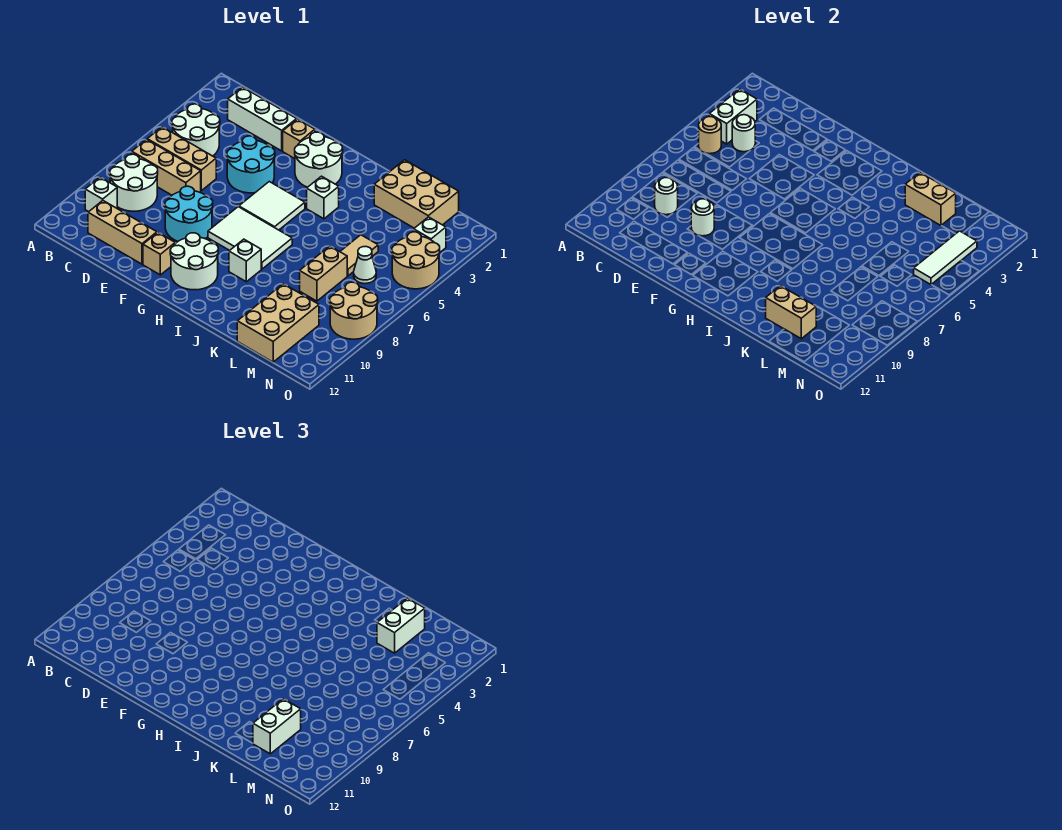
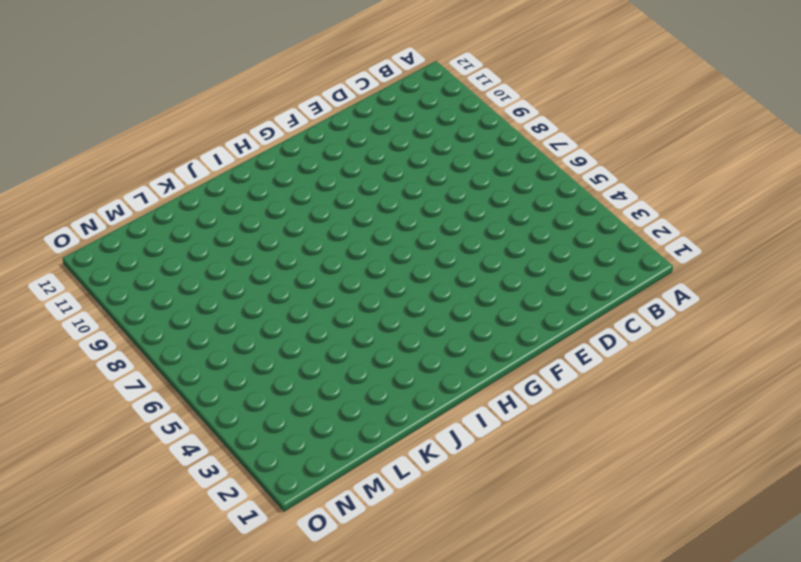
none -> white round brick B4:C5 level 1
none -> tan brick B6:D6 level 1
none -> tan brick B7:D7 level 1
none -> white round brick B8:C9 level 1

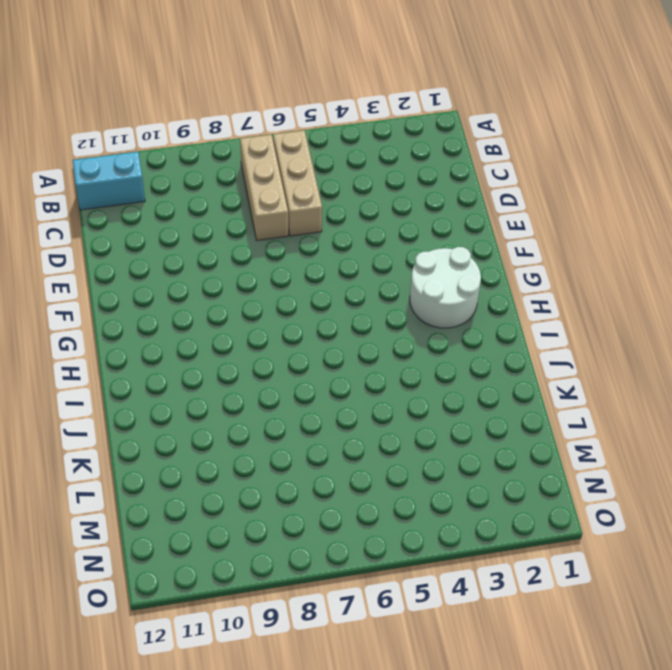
cyan brick B11:B12 level 1 -> none
none -> white round brick B4:C5 level 1
none -> white round brick B8:C9 level 1
none -> white brick B10 level 1
none -> white brick C2:E2 level 1

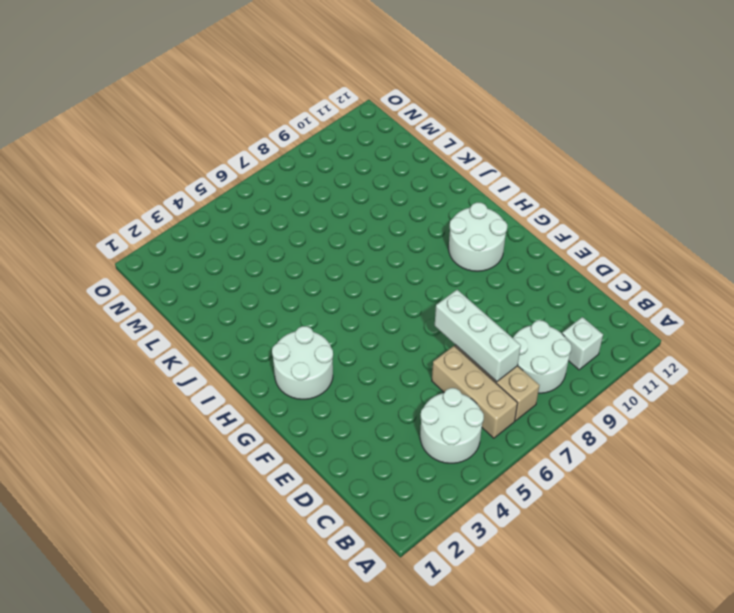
white brick C7:E7 level 2 -> white brick C2:E2 level 1
none -> tan brick C11:E11 level 1
none -> cyan round brick E4:F5 level 1
none -> cyan round brick E8:F9 level 1
none -> tan brick F2 level 1

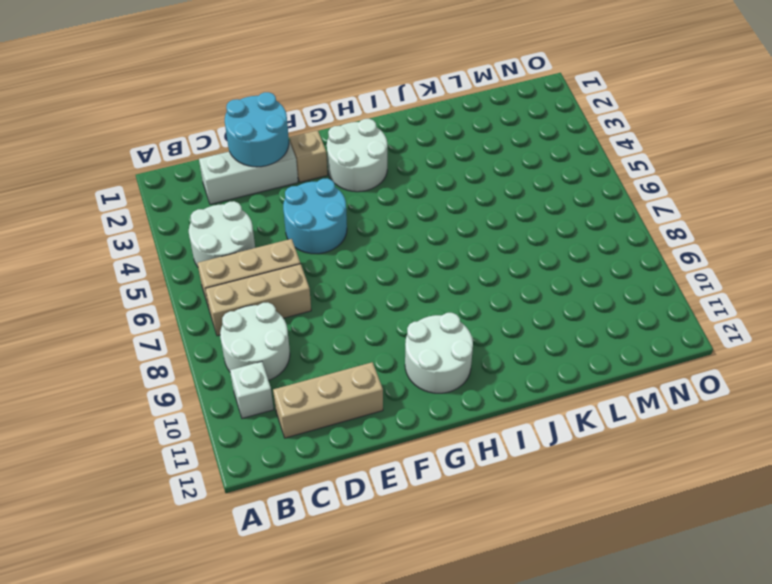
cyan round brick D1:E2 level 2 -> cyan round brick E8:F9 level 1
none -> tan brick F11 level 1
none -> white tile G5:H6 level 1
none -> white tile G7:I8 level 1
none -> white brick I4 level 1

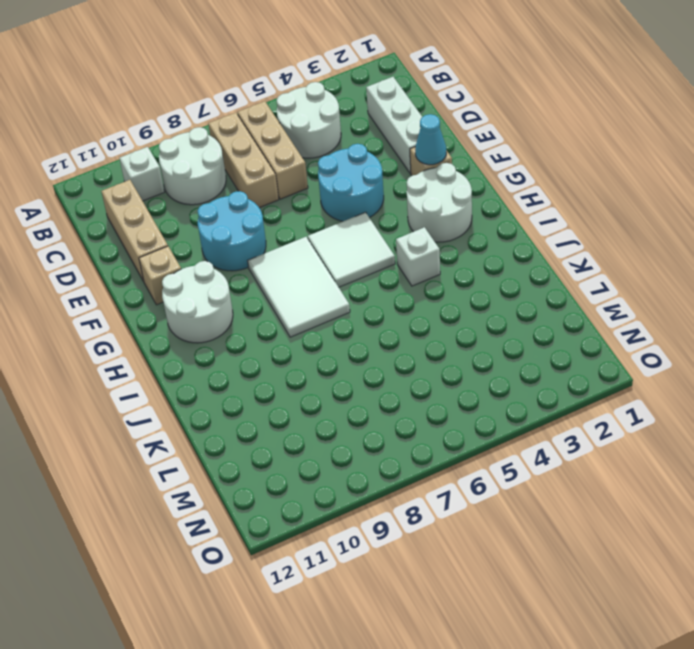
cyan cone F2 level 2 -> none
none -> white brick I9 level 1
none -> tan brick K1:M2 level 1
none -> tan tile L5:L6 level 1
none -> tan brick L7:L8 level 1

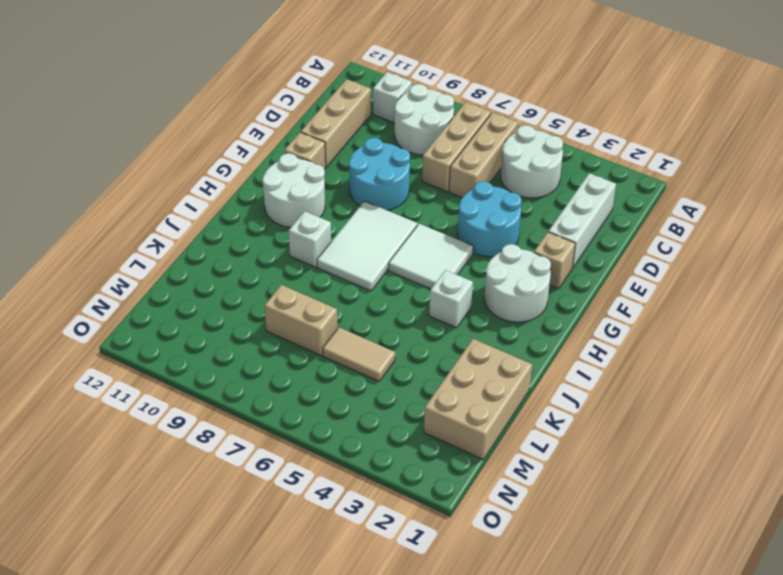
none -> tan brick L10:M12 level 1
none -> white cone M6 level 1
none -> white brick N3 level 1
none -> tan round brick N4:O5 level 1

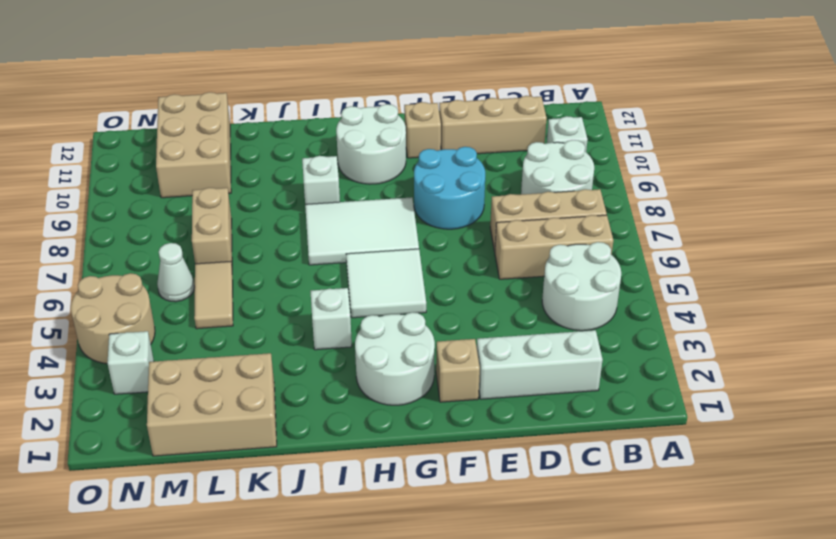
none -> cyan round brick E4:F5 level 1
none -> tan round brick N8:O9 level 1
none -> white brick B3:B4 level 2
none -> tan round brick B5 level 2

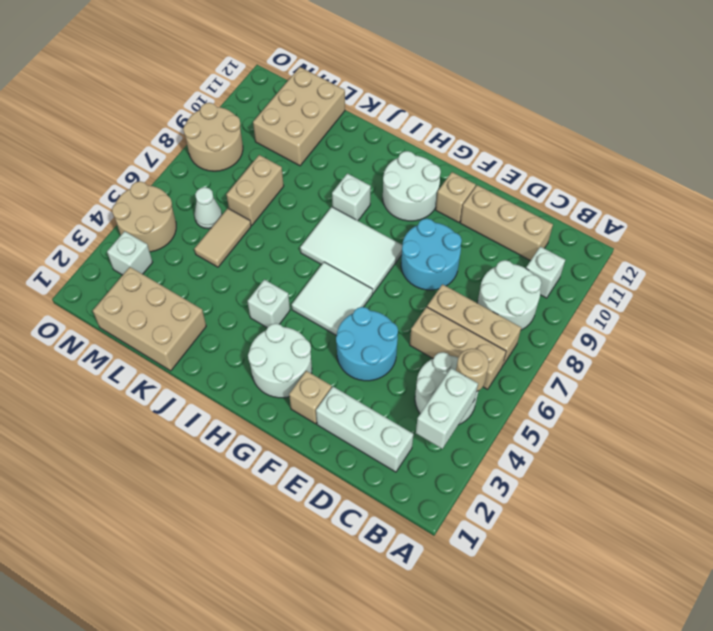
none -> white round brick C4 level 2
none -> white round brick C9 level 2
none -> white round brick E9 level 2
none -> tan brick K2:L2 level 2

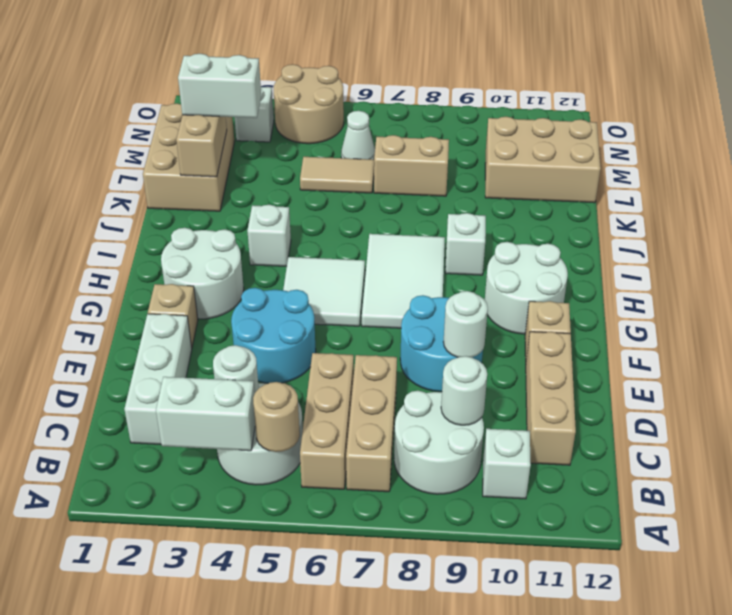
none -> tan round brick N8:O9 level 1
none -> tan brick K11:L11 level 2
none -> white tile N3:N5 level 2
none -> white brick L10:L11 level 3

